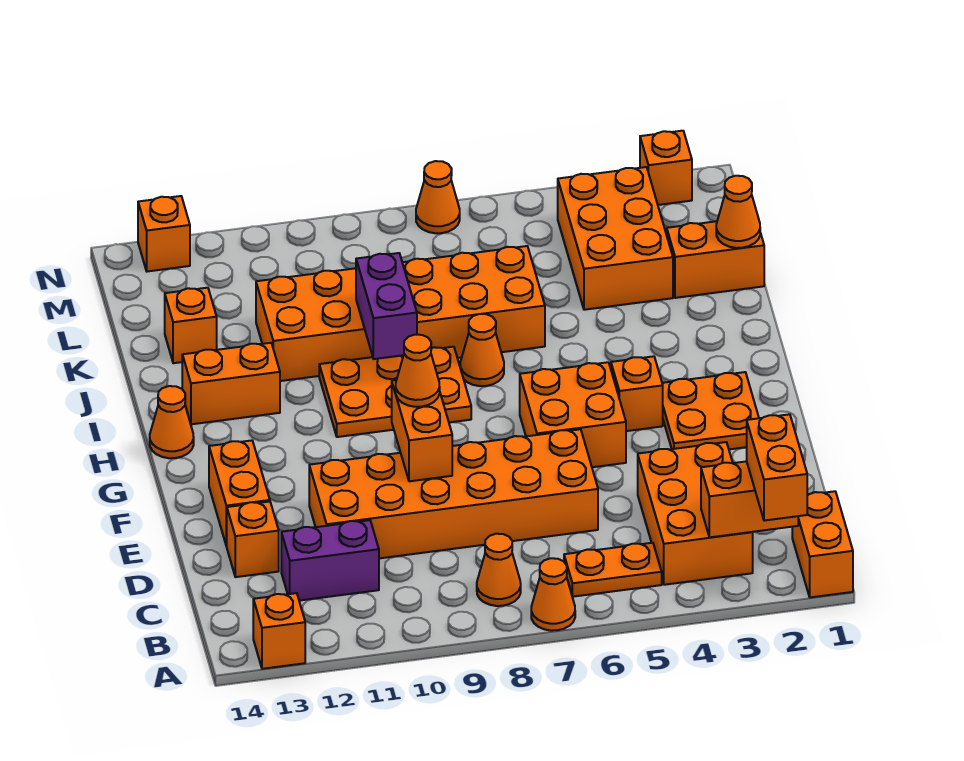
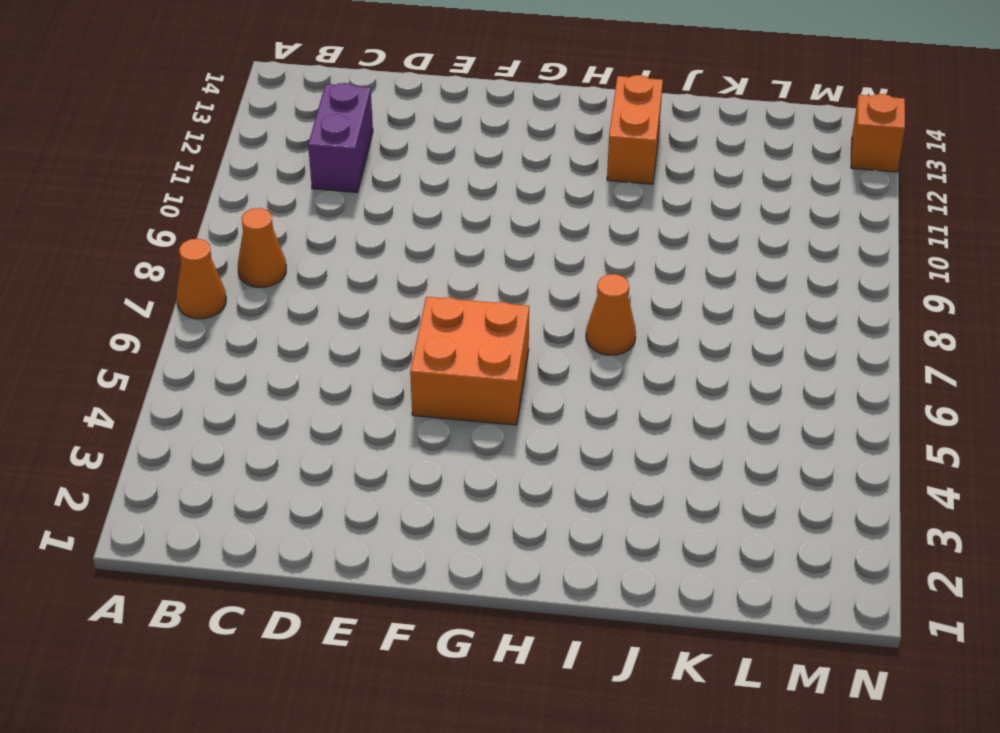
none -> orange brick A1:B1 level 1
none -> orange brick A13 level 1
none -> orange brick B3:D4 level 1
none -> orange plate B5:B6 level 1

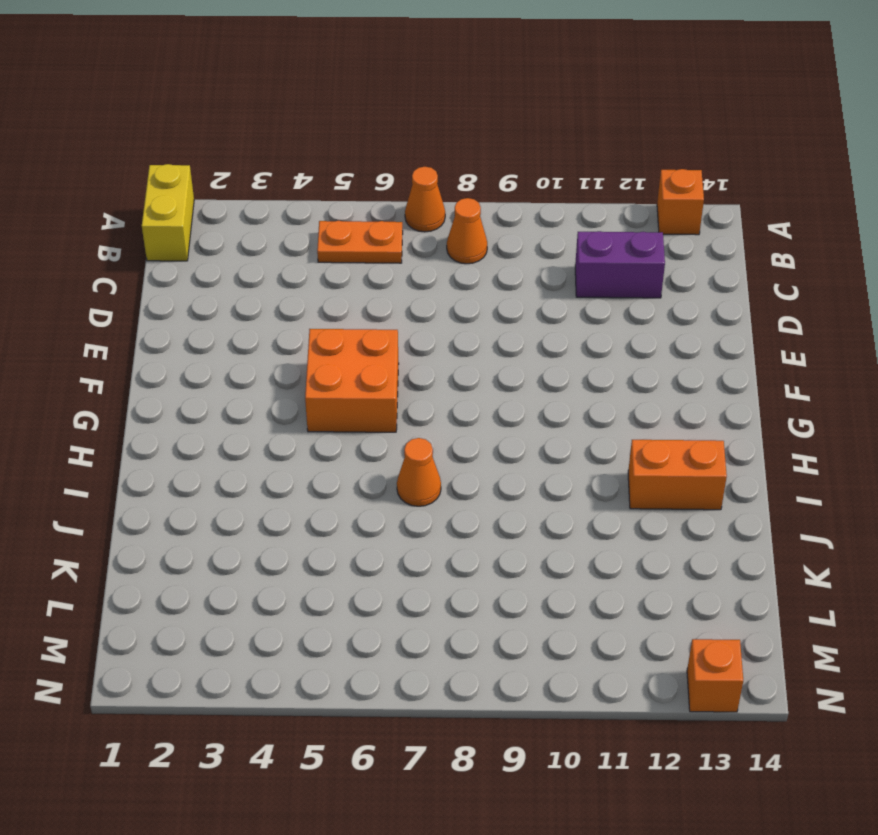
yellow brick A1:B1 level 1 -> orange brick A1:B1 level 1
none -> orange brick B3:D4 level 1
none -> orange brick D6:E11 level 1
none -> orange brick D13 level 1
none -> orange brick E13:F13 level 1

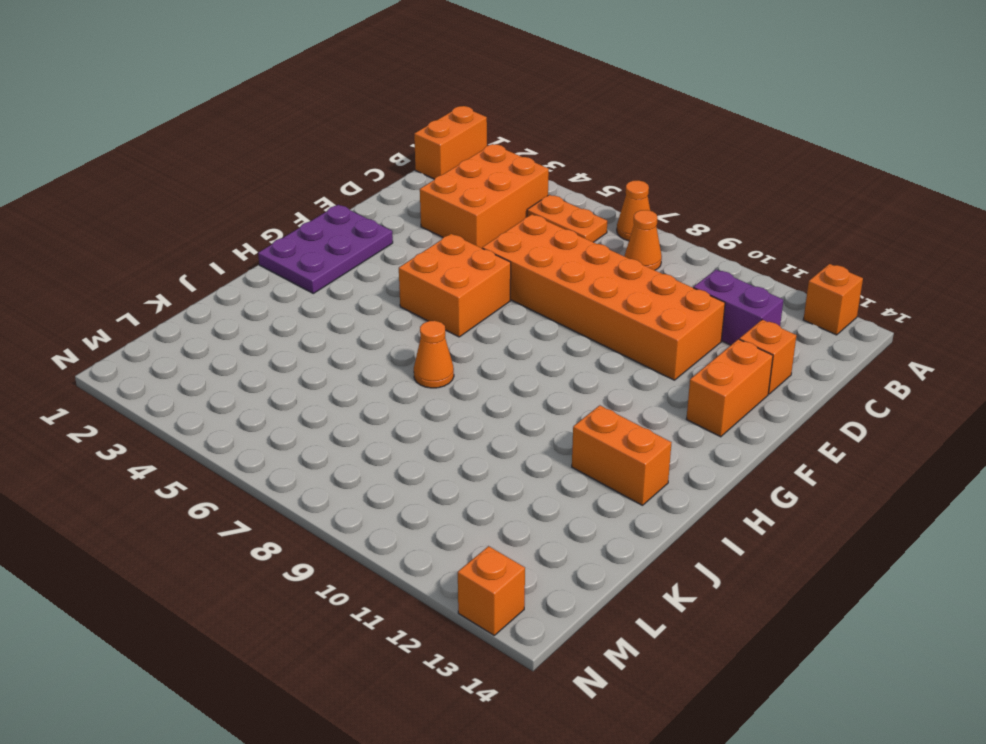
purple plate F1:H2 level 1 -> orange plate F2:G3 level 1
none -> orange brick G4 level 1
none -> orange plate H8:I10 level 1
none -> orange cone H14 level 1
none -> orange brick J6:K11 level 1

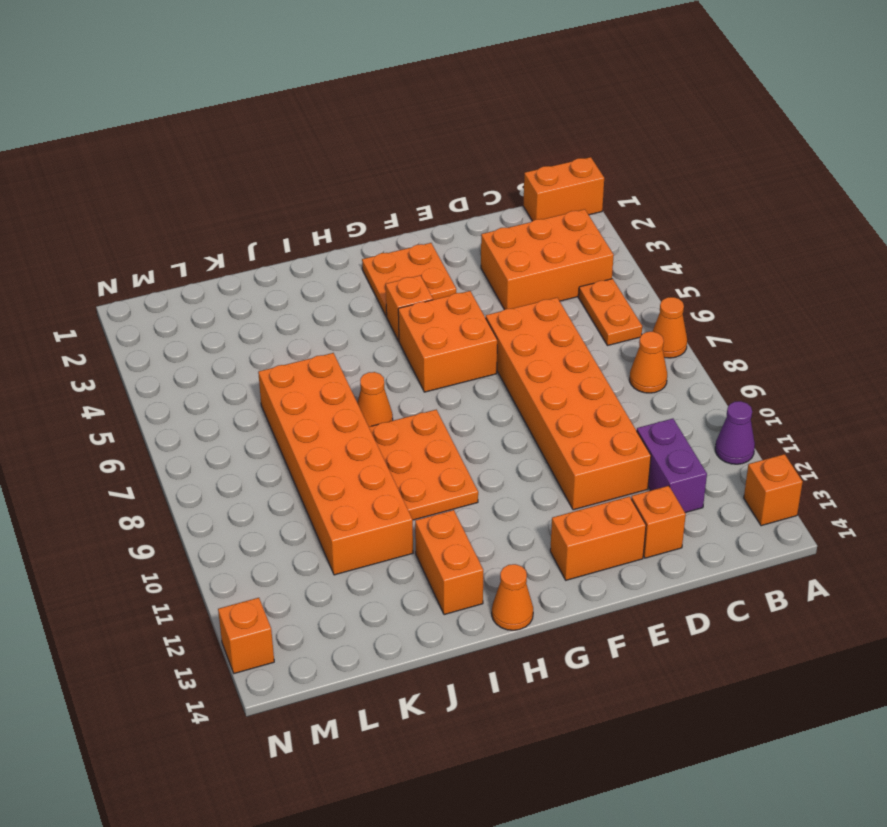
purple cone A11 level 1 -> none
none -> orange brick K1:K2 level 1
none -> orange brick K3:M4 level 1
none -> orange brick K13 level 1
none -> orange brick N2 level 1

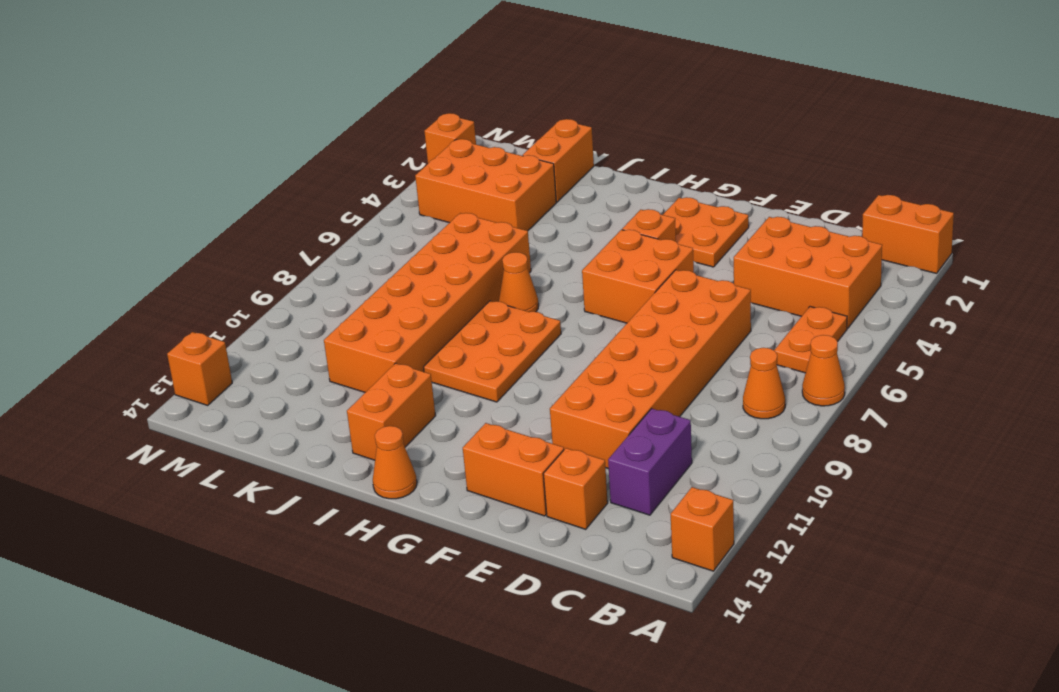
none -> orange brick K13 level 1
none -> orange cone N7 level 1
none -> orange brick B2:B3 level 2
none -> orange brick E9:F9 level 2

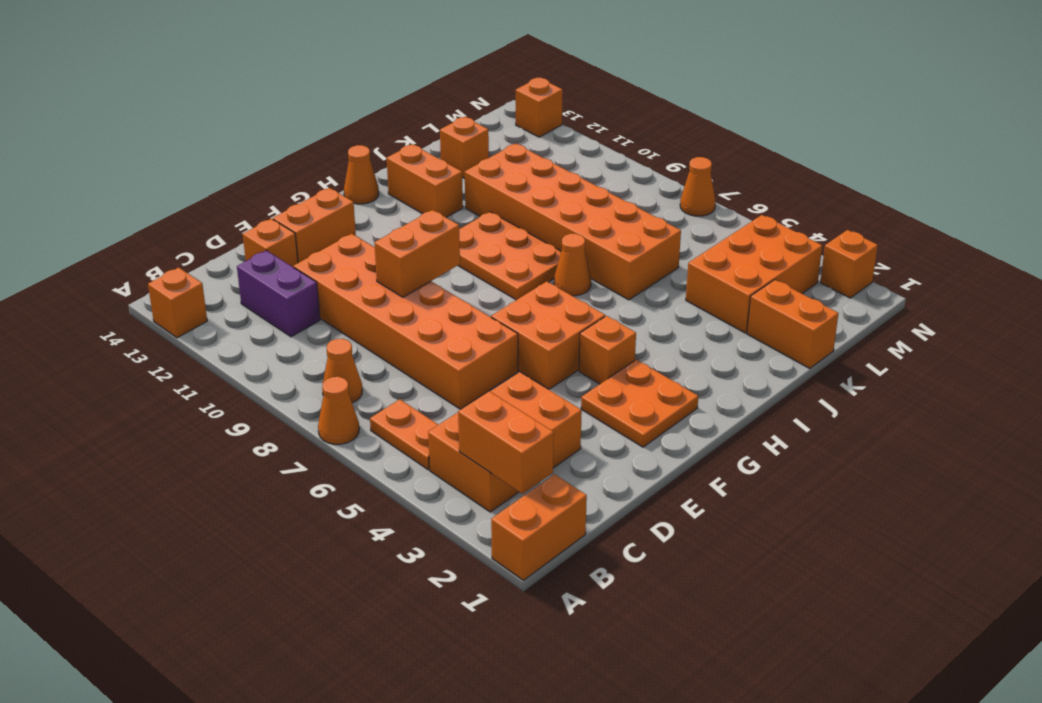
none -> purple brick I9:J9 level 2
none -> orange cone K1 level 2
none -> orange brick A2:B2 level 3
none -> orange cone F9 level 3

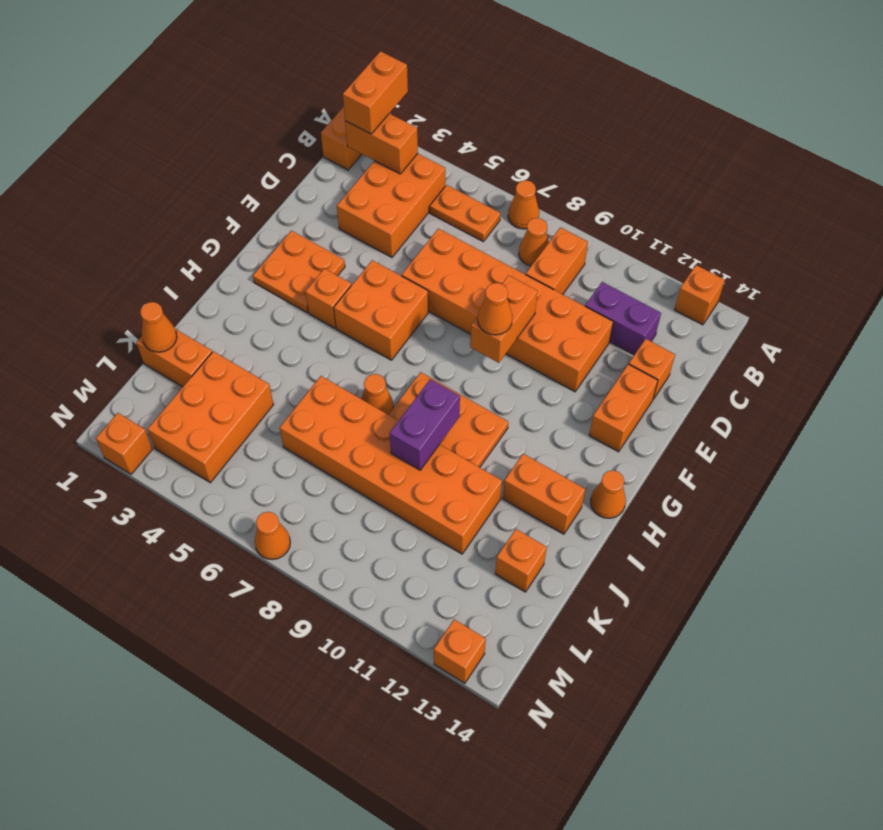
orange brick B9:C9 level 1 -> none

